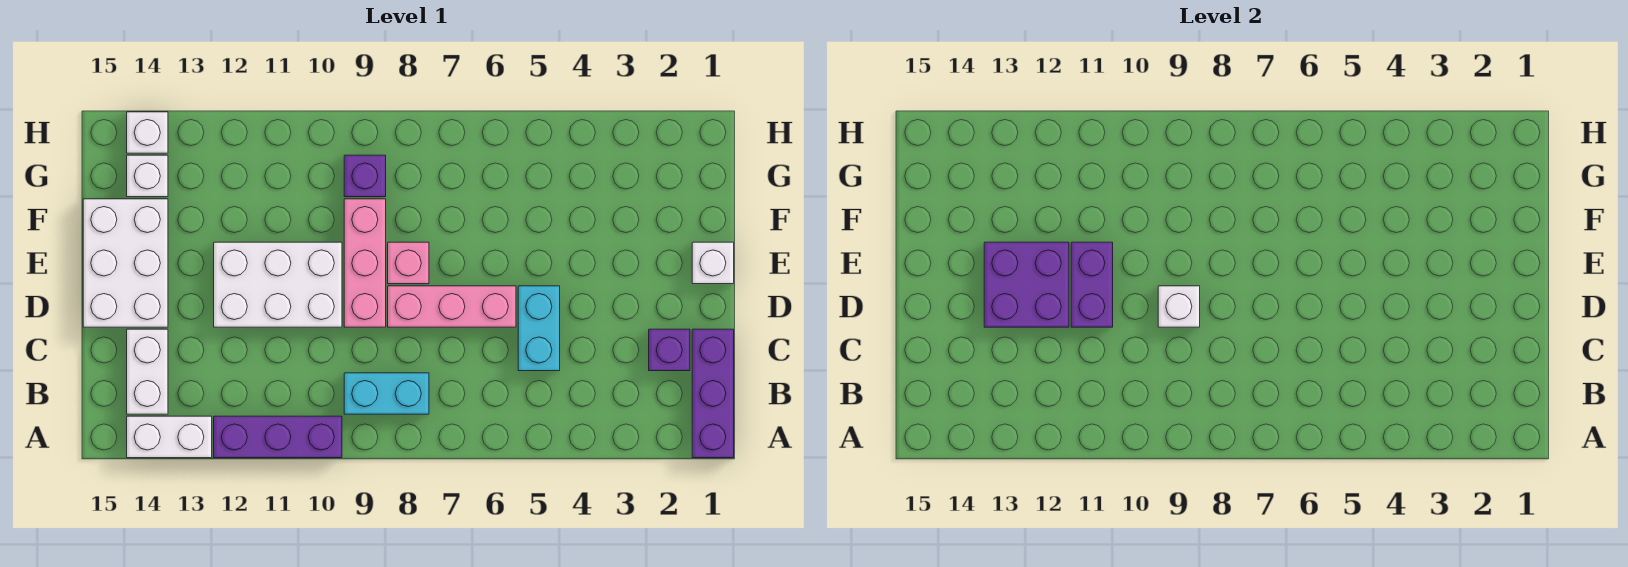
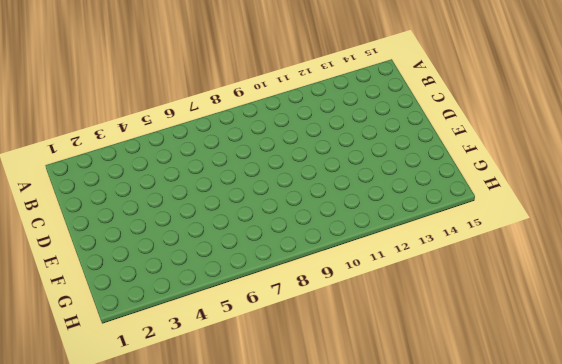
none -> purple brick A1:C1 level 1
none -> purple brick A10:A12 level 1
none -> white brick A13:A14 level 1

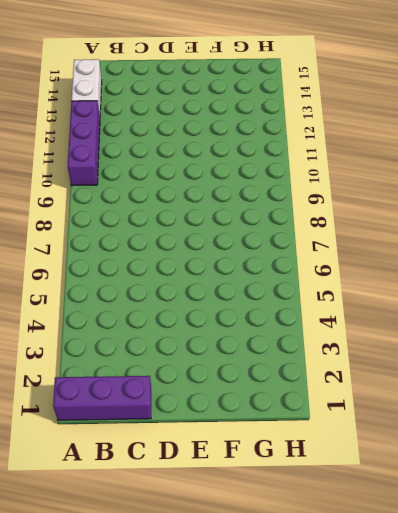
none -> cyan brick B8:B9 level 1
none -> white brick B14:C14 level 1
none -> purple brick C2 level 1

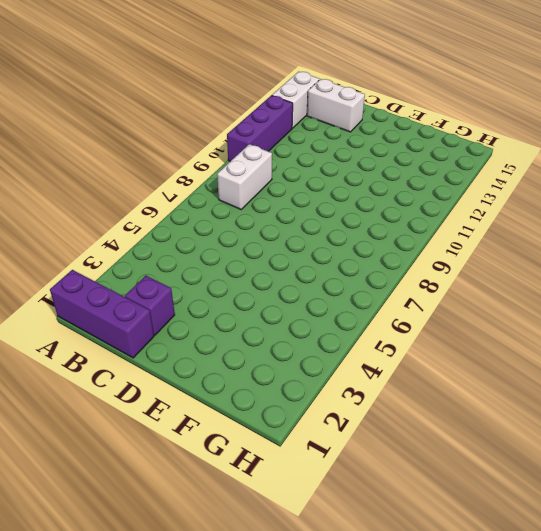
white brick B8:B9 level 1 -> cyan brick B8:B9 level 1
none -> cyan brick C5:D5 level 1
none -> pink brick D6:D8 level 1
none -> pink brick D9:F9 level 1

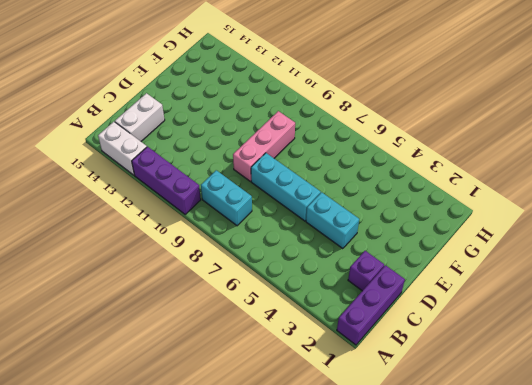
cyan brick D4:D5 level 1 -> cyan brick C5:D5 level 1
cyan brick D6:D8 level 1 -> pink brick D6:D8 level 1
none -> white brick D10:E12 level 1
none -> white brick D14:F15 level 1
none -> white brick E1 level 1

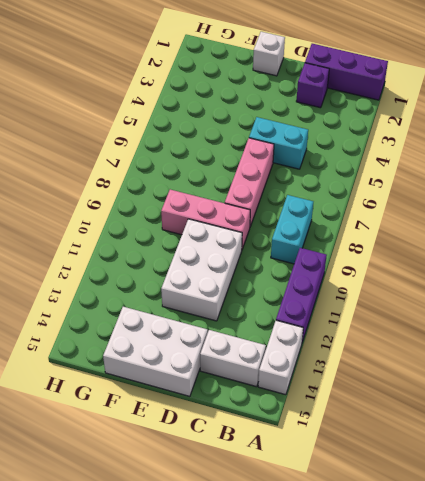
none -> pink brick E8 level 1
none -> purple brick G9 level 1
none -> white brick G14 level 1

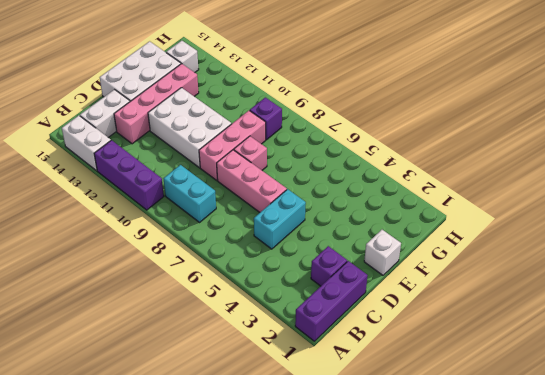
pink brick C13:F13 level 1 -> none
none -> white brick H14 level 1
none -> white brick D9 level 2
none -> purple brick D11:E11 level 2

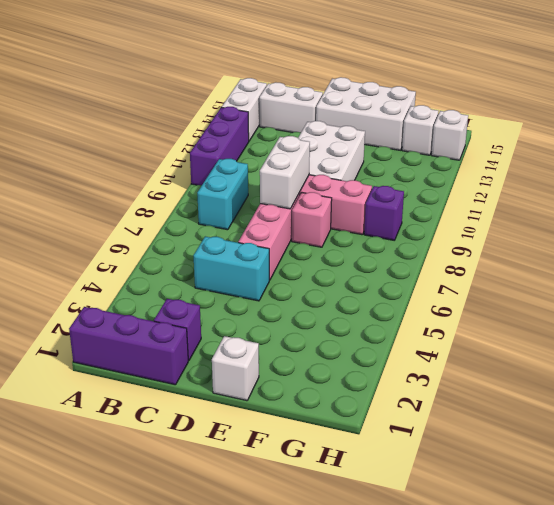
white brick D8:D9 level 2 -> white brick D9 level 2
none -> purple brick D11:E11 level 2
none -> purple brick D12:E13 level 2

